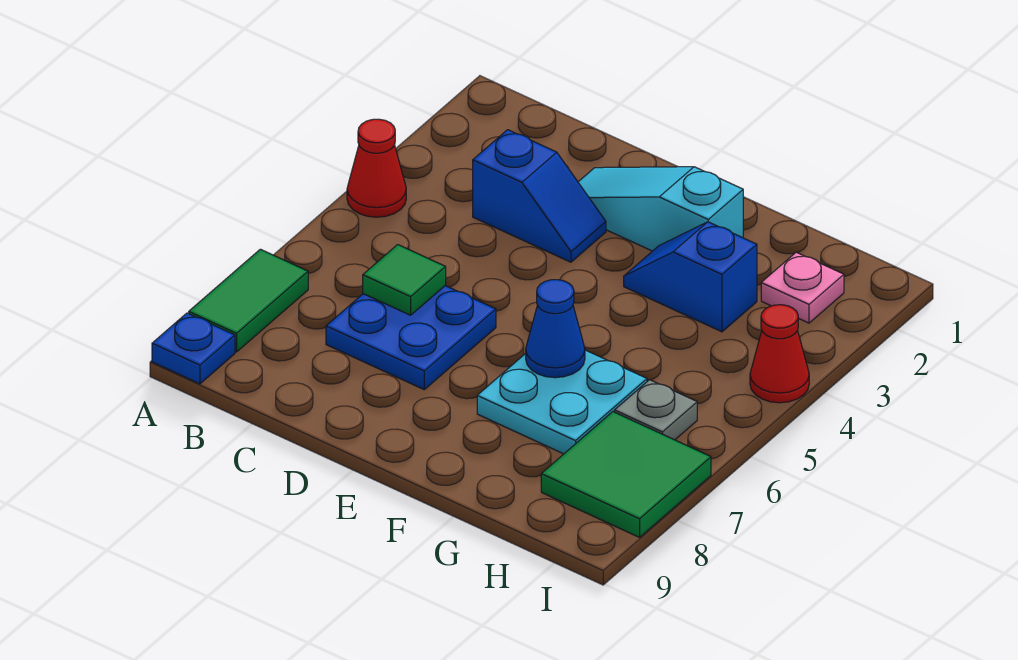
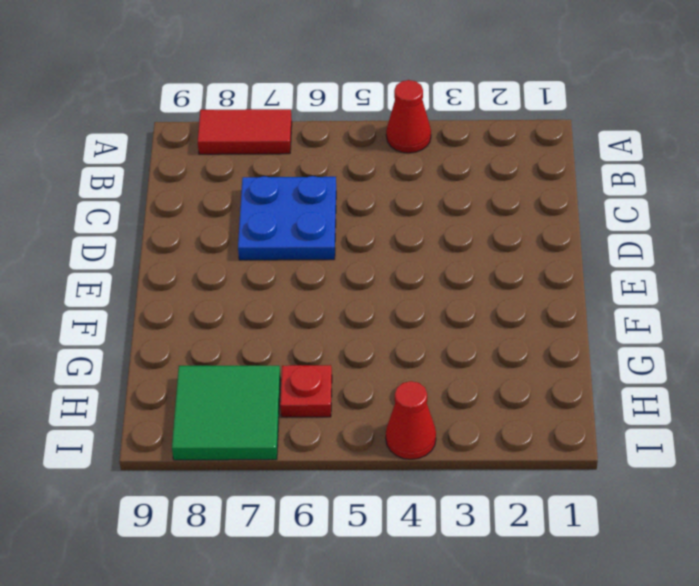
red tile A7:A8 level 1 -> green tile A7:A8 level 1
red plate H6 level 1 -> grey plate H6 level 1
none -> blue plate A9 level 1
none -> blue slope C3:D3 level 1 top C
none -> cyan slope D2:F2 level 1 top F

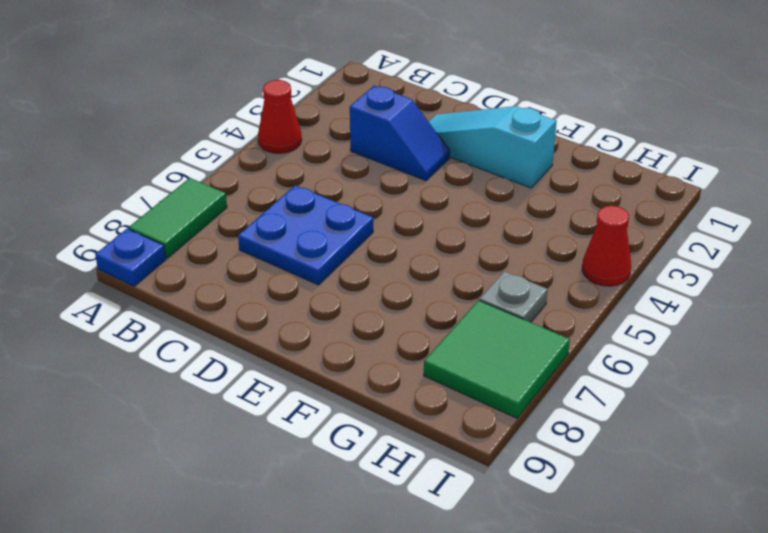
none -> blue slope F3:G3 level 1 top G
none -> cyan plate F6:G7 level 1
none -> pink plate H2 level 1

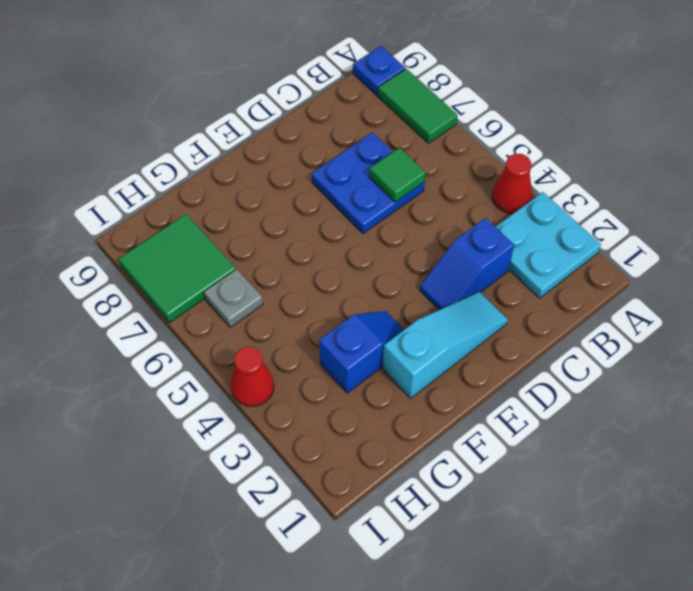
cyan plate A2:B3 level 1 -> cyan plate F6:G7 level 1
none -> pink plate H2 level 1
none -> blue cone F6 level 2

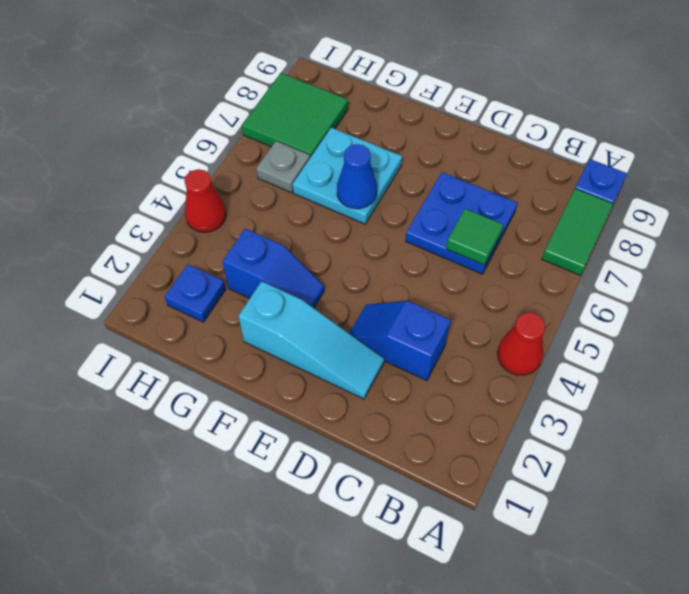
blue plate H2 level 1 -> pink plate H2 level 1

